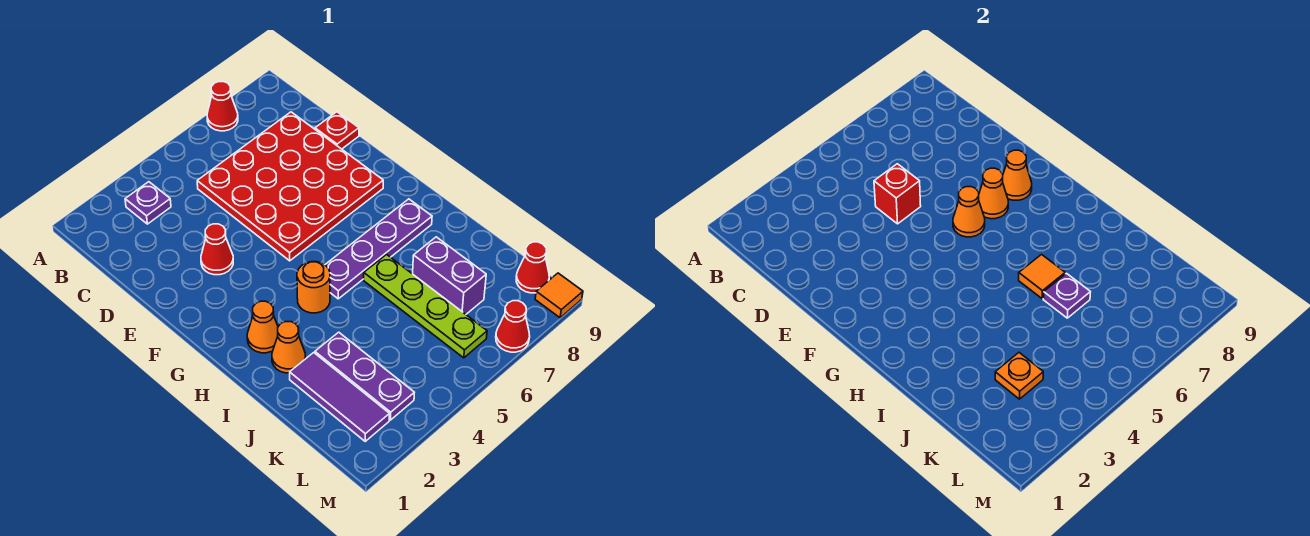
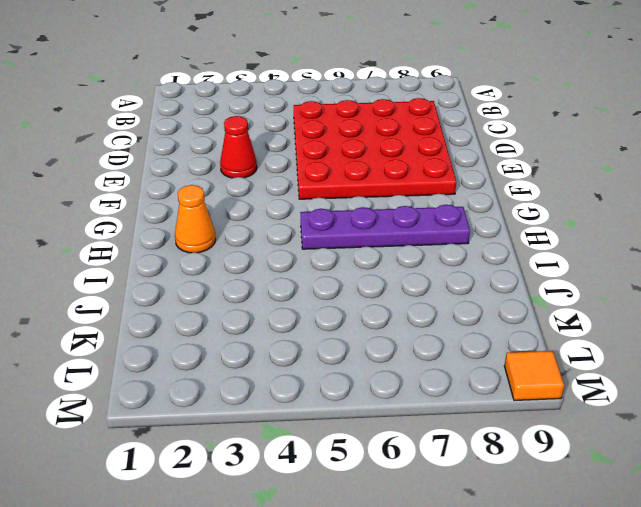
none -> red cone A7 level 1
none -> purple plate B3 level 1
none -> red plate D9 level 1

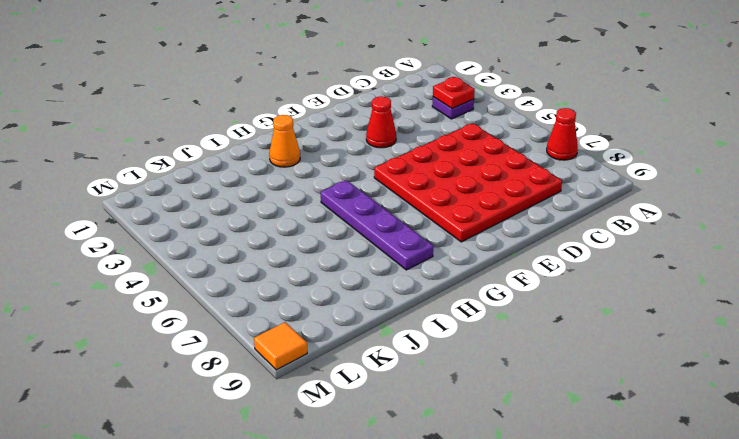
red plate B3 level 2 -> red plate D9 level 1
none -> orange round brick H4 level 1
none -> orange cone I2 level 1
none -> lime plate I6:L6 level 1

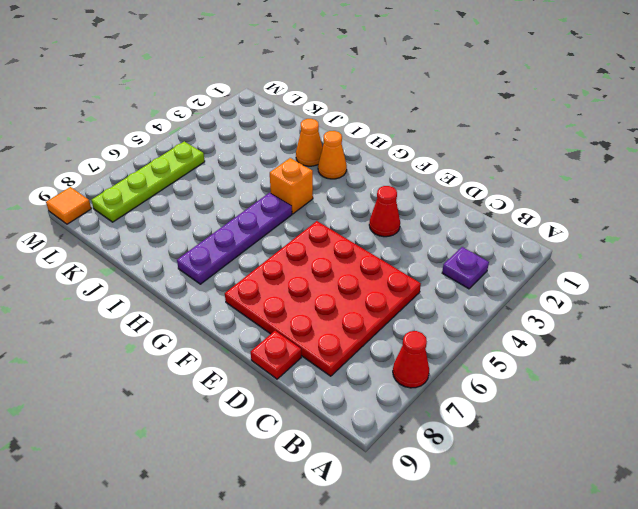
orange brick H4 level 1 -> orange round brick H4 level 1
lime plate L5:L8 level 1 -> lime plate I6:L6 level 1
none -> purple tile J2:L2 level 1
none -> purple plate J3:L3 level 1
none -> purple brick J7:K7 level 1

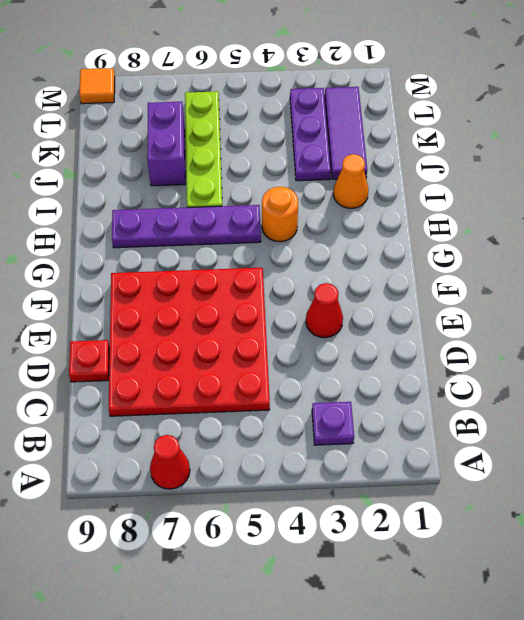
none -> orange cone H2 level 1
none -> red cone L9 level 1
none -> red cone M7 level 1

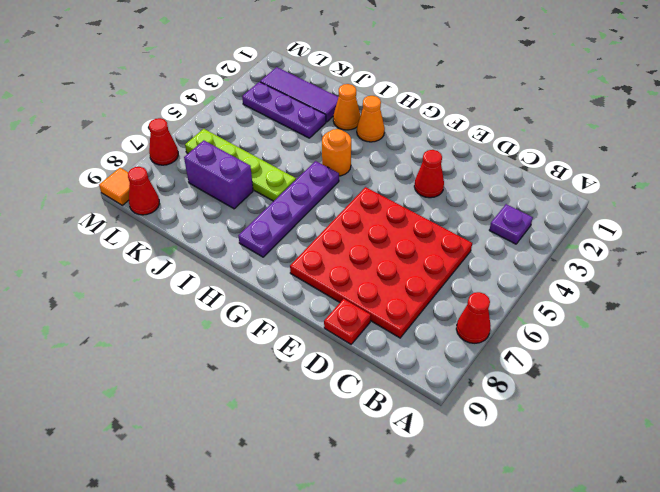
none -> red brick D5 level 2
none -> orange cone F6 level 2
none -> orange cone F7 level 2

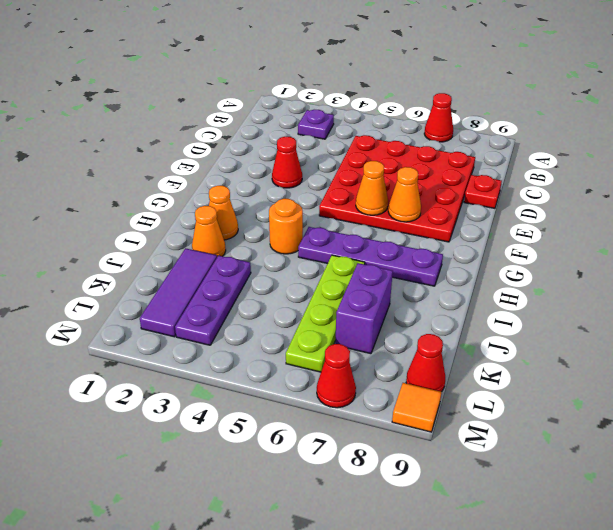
none -> red brick D5 level 2
none -> orange cone F8 level 2
none -> orange tile I6 level 2

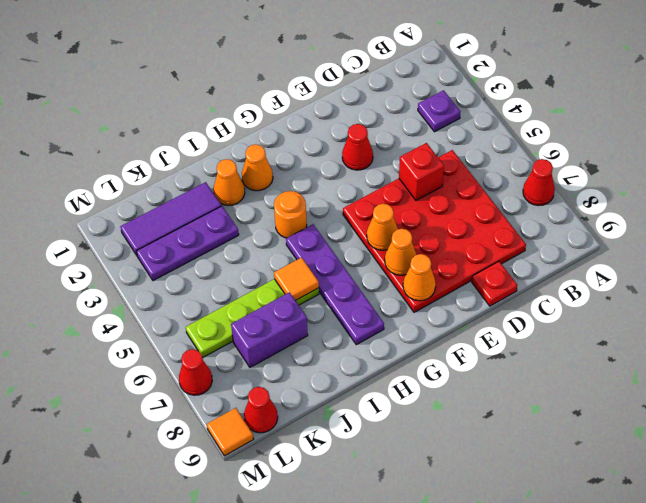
none -> purple plate J6 level 2
none -> orange plate K3 level 2

